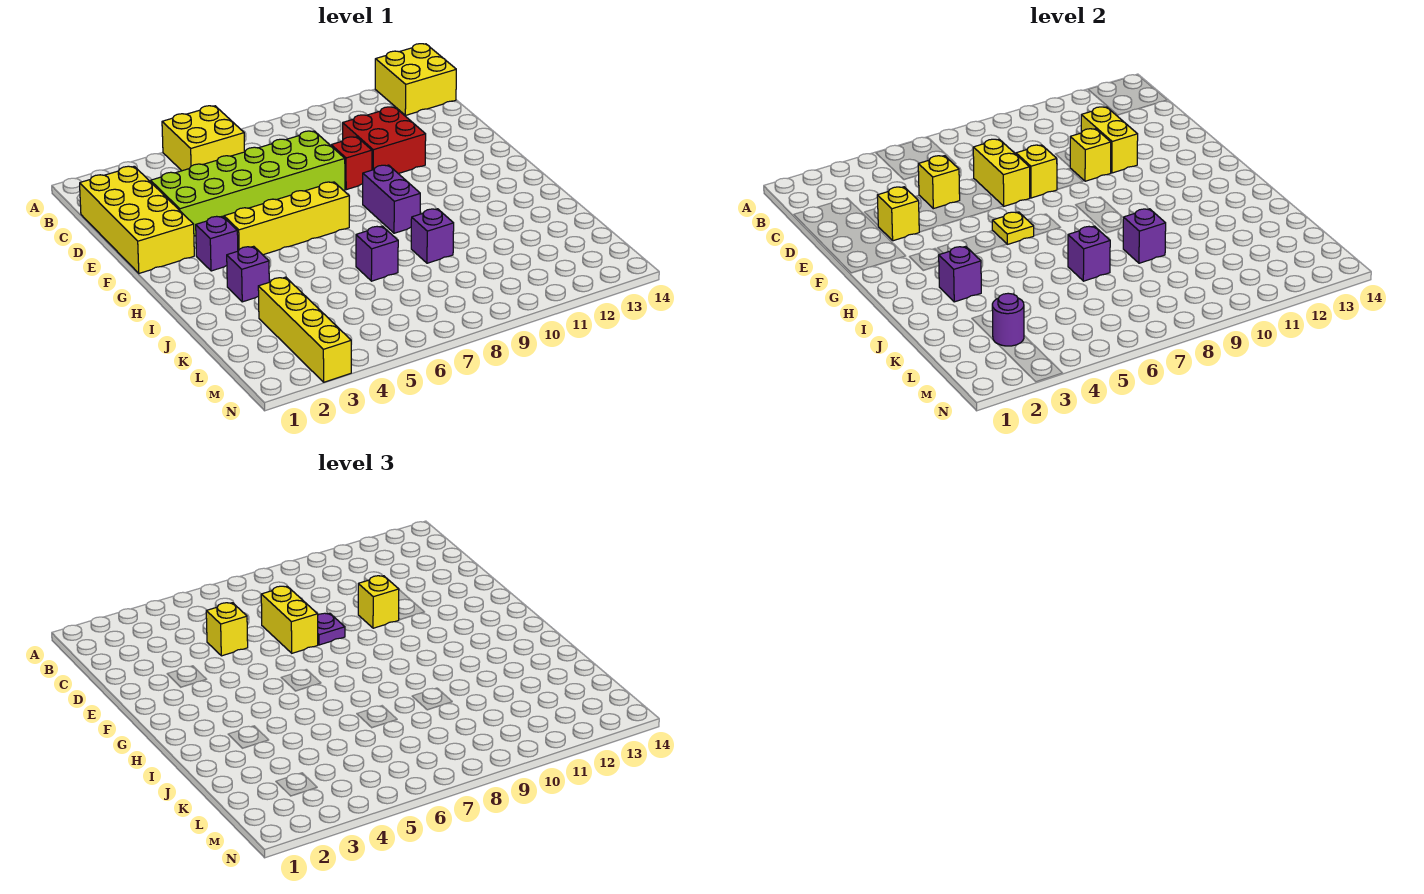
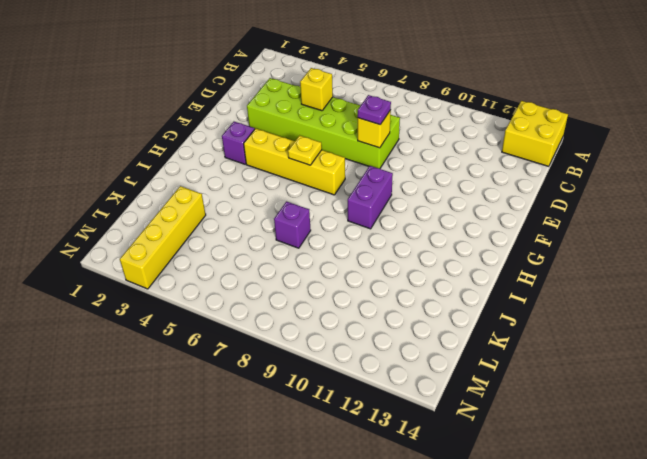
none -> yellow brick A5:B6 level 1
none -> yellow brick C1:F2 level 1
none -> red brick D10:E11 level 1

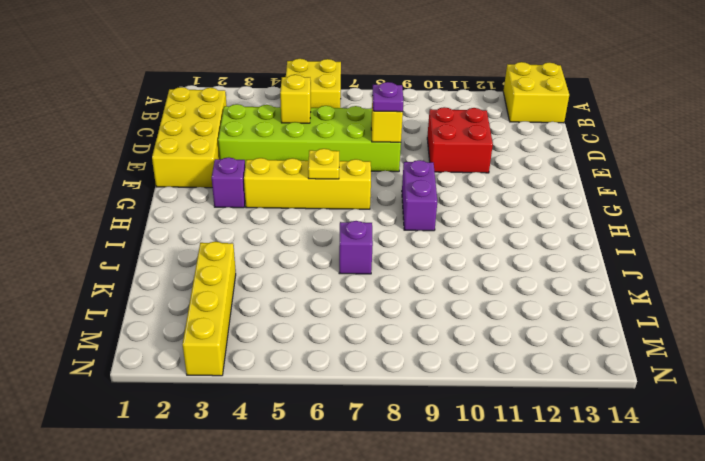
none -> red brick E9 level 1
none -> purple brick I3 level 1
none -> purple brick J9 level 1

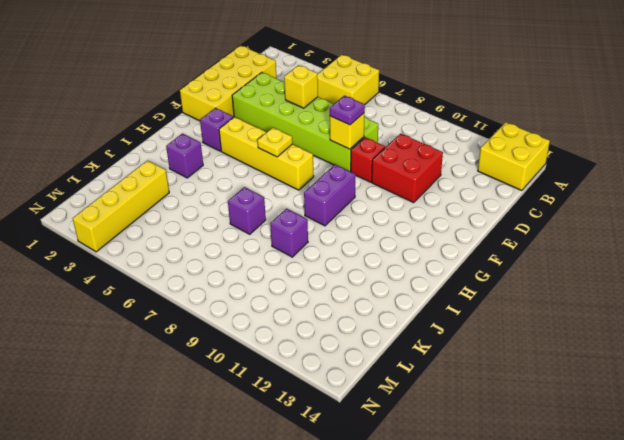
none -> yellow brick D7:E7 level 2
none -> yellow brick D11:E11 level 2
none -> yellow brick E3 level 2

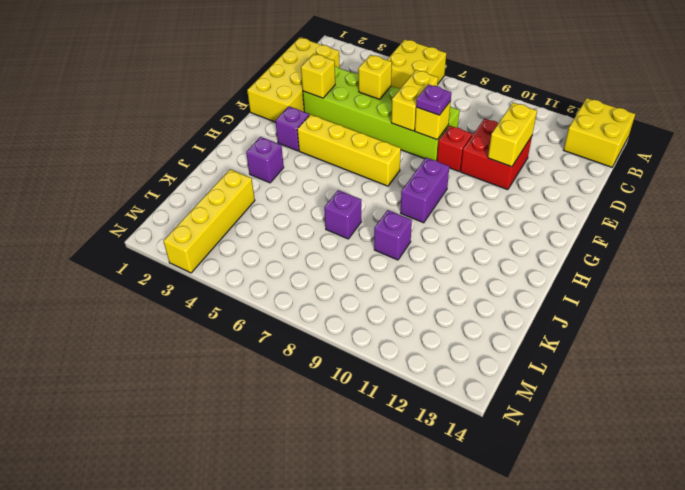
none -> yellow brick E10 level 2
none -> yellow plate G6 level 2
none -> purple brick I3 level 2

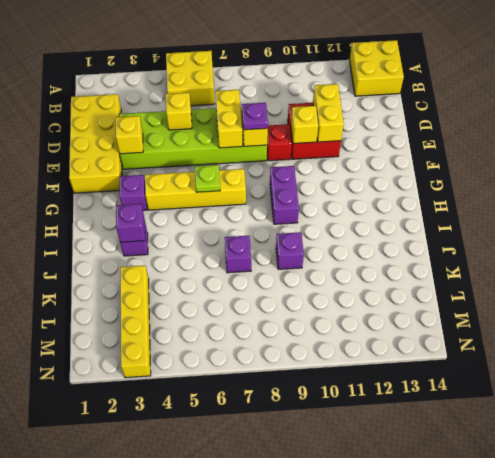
lime plate G6 level 2 -> yellow plate G6 level 2
none -> purple brick J7 level 2
none -> purple brick J9 level 2
none -> purple round brick L3 level 2

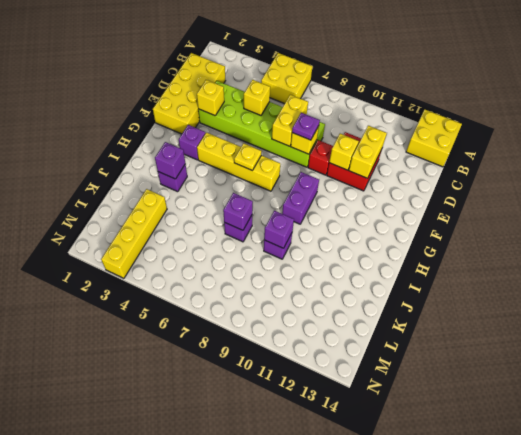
none -> purple round brick L3 level 2
none -> yellow brick D5 level 3
none -> yellow brick D7:E7 level 3

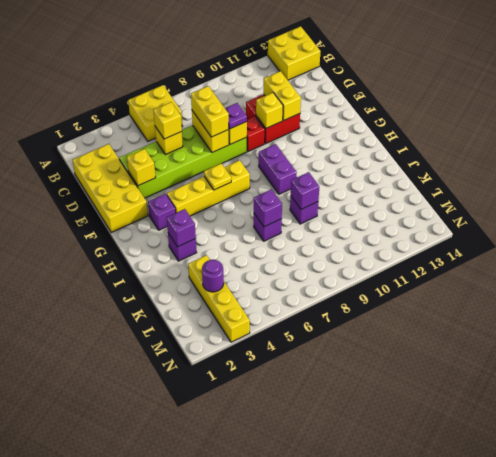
none -> yellow brick E10 level 3

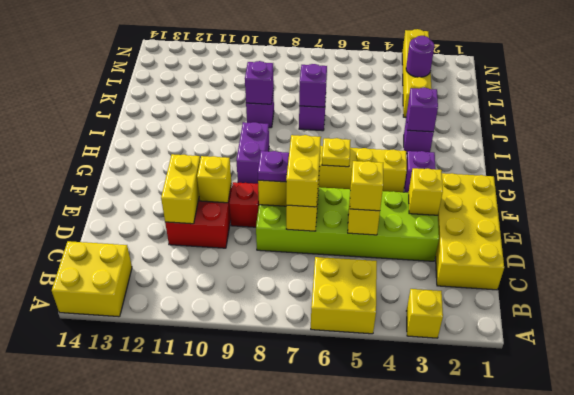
yellow brick A3 level 1 -> yellow brick E10 level 3

